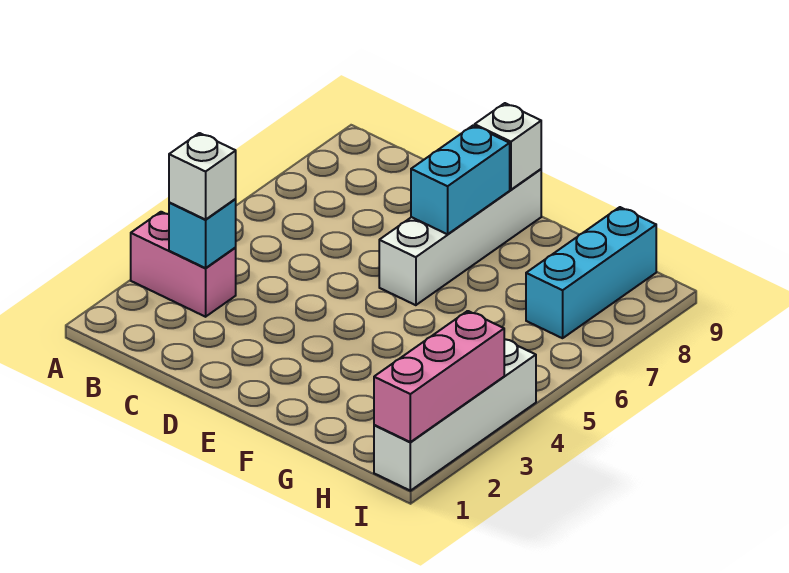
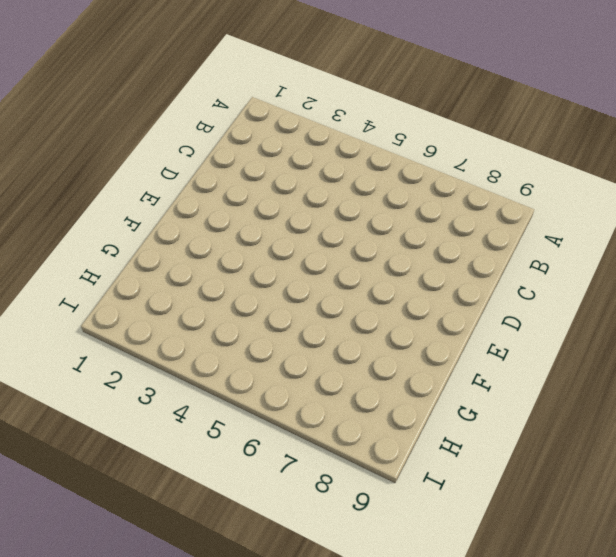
none -> pink brick A3:B3 level 1
none -> white brick E6:E9 level 1

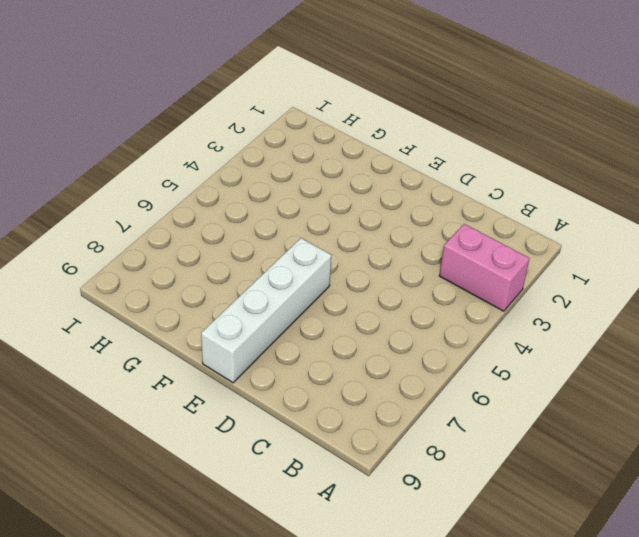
none -> cyan brick H7:H9 level 1
none -> white brick I1:I4 level 1

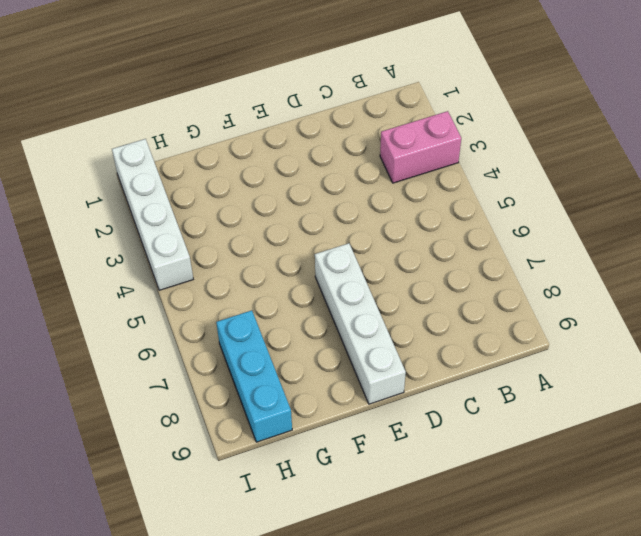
none -> cyan brick B3 level 2
none -> cyan brick E7:E8 level 2

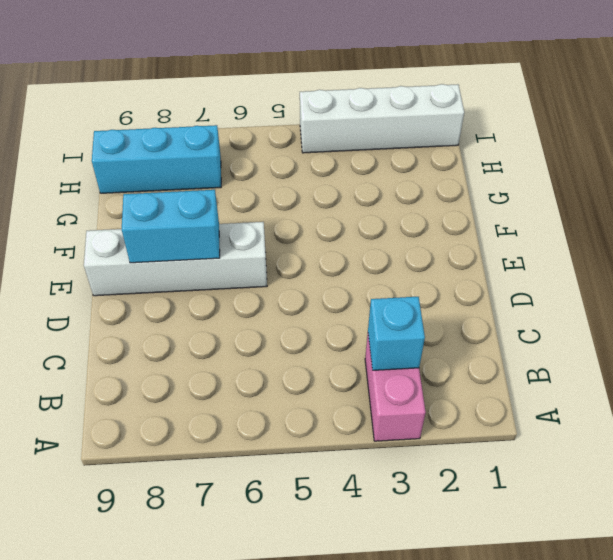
none -> white brick E9 level 2
none -> pink brick I1:I3 level 2

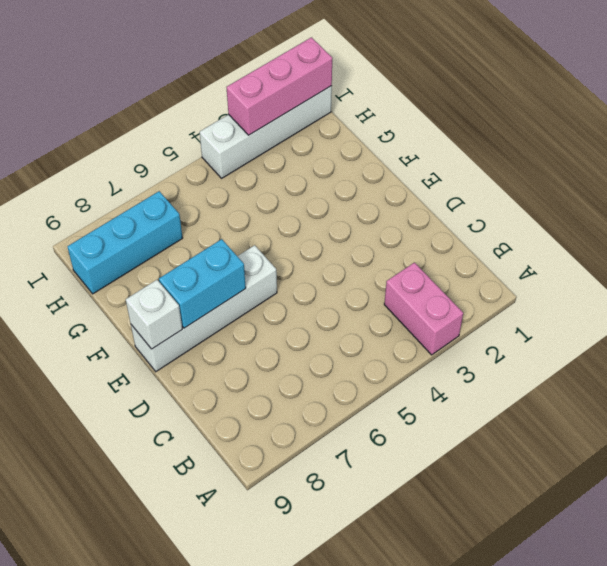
none -> cyan brick B3 level 2
none -> white brick B3 level 3

